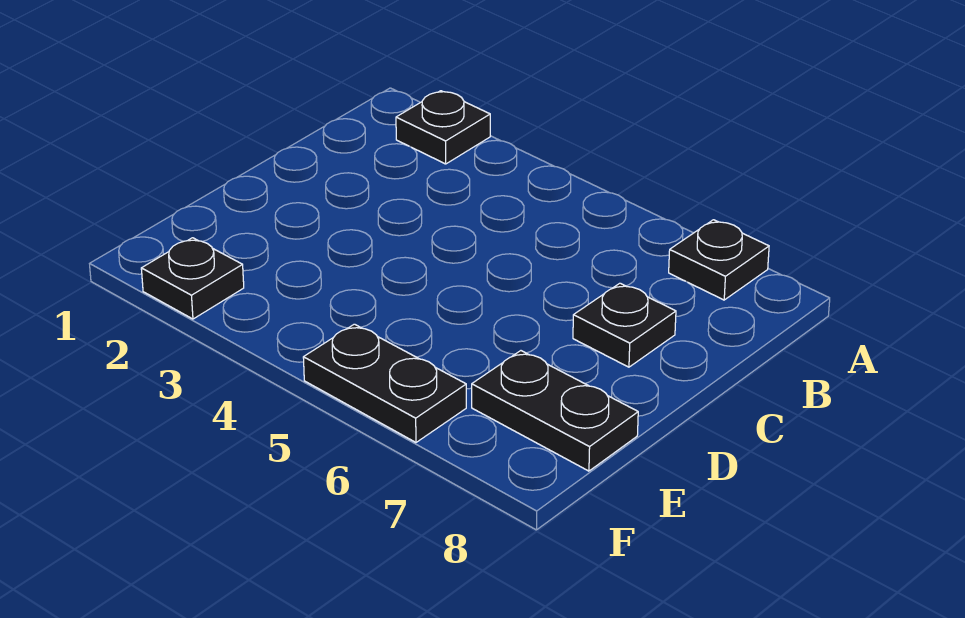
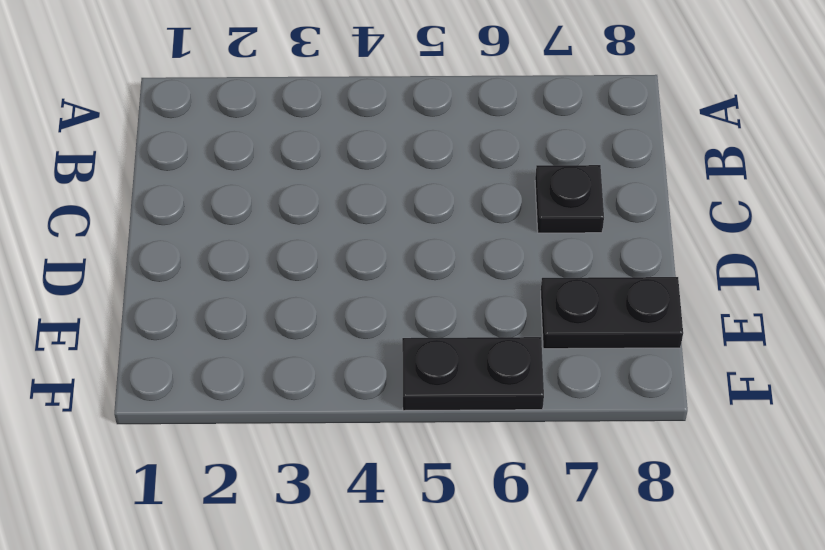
none -> black plate A2 level 1
none -> black plate A7 level 1

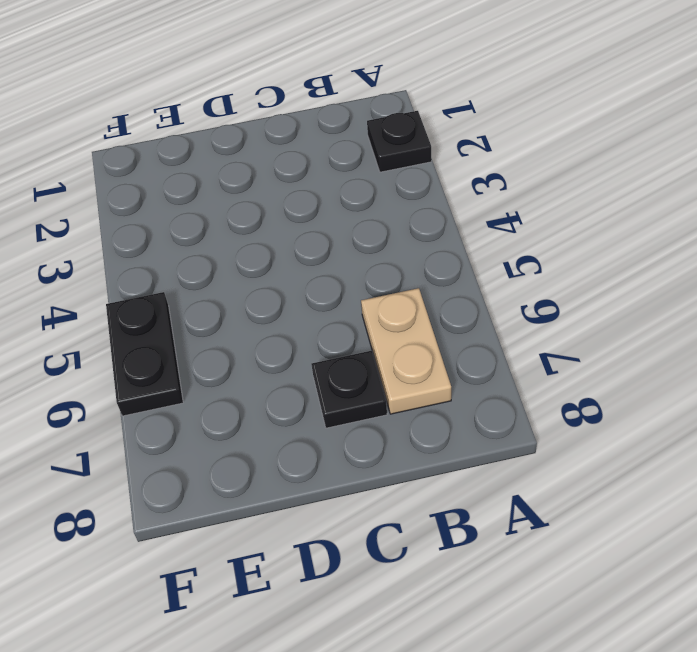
tan plate B6:B7 level 1 -> none
none -> black plate A7 level 1
none -> black plate E7:E8 level 1

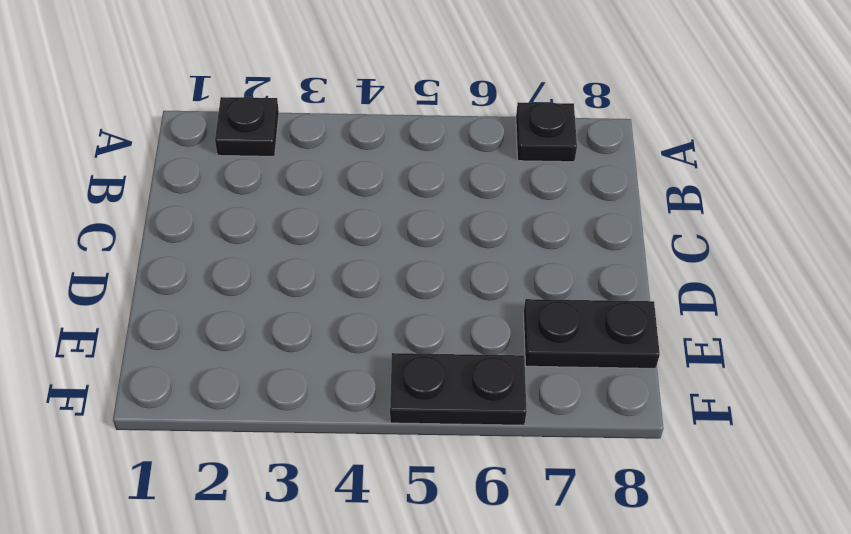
none -> black plate C7 level 1
none -> black plate F2 level 1

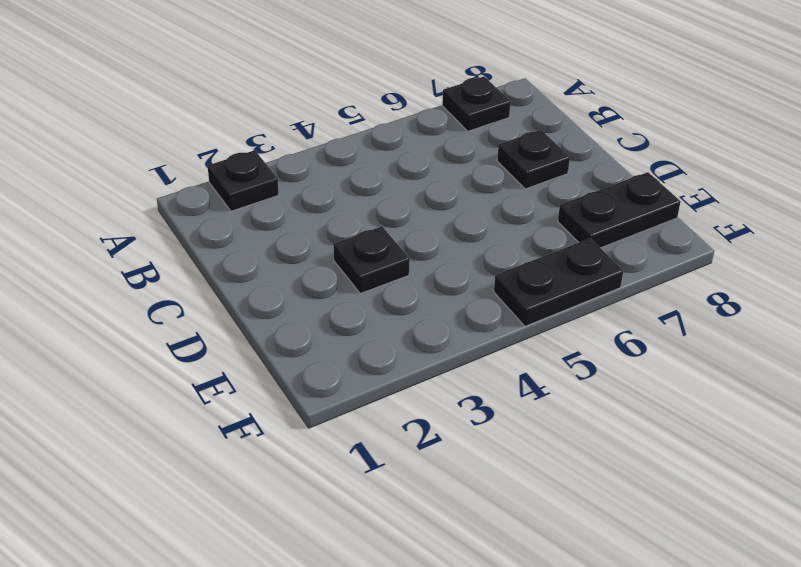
black plate D3 level 1 -> black plate F2 level 1

